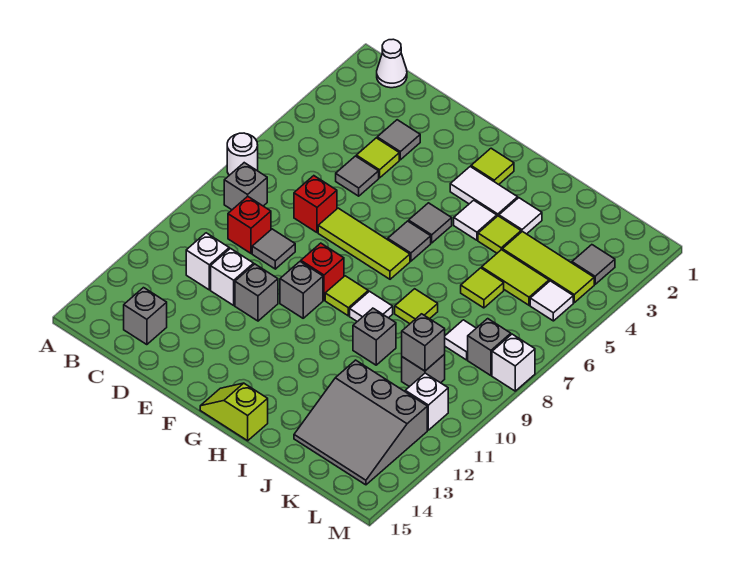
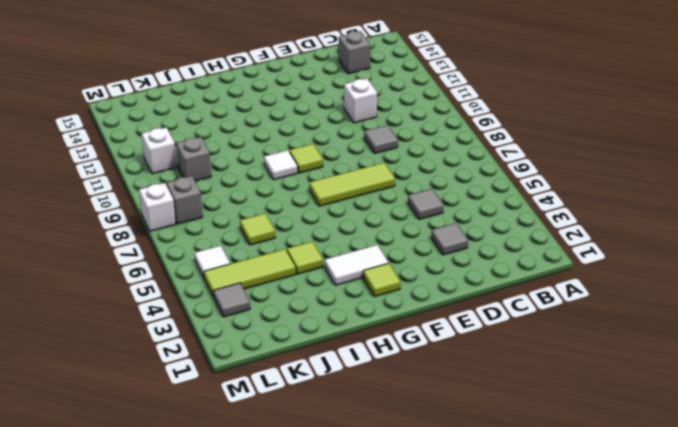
none -> white round brick A7 level 1
none -> white cone B1 level 1
none -> grey brick B8 level 1
none -> red brick C9 level 1

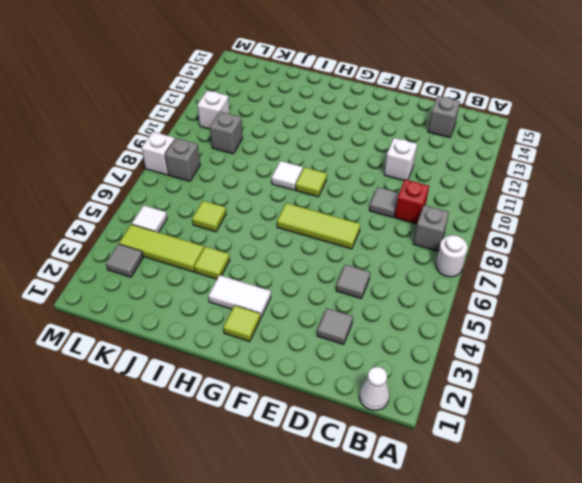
none -> white brick C11 level 1
none -> lime tile D4 level 1
none -> red brick D7 level 1
none -> grey brick E11 level 1

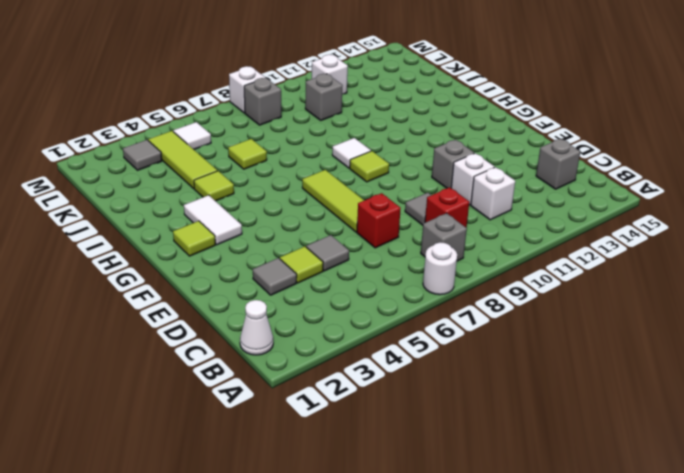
none -> red brick F9 level 1
none -> grey brick F10 level 1
none -> grey tile G5 level 1
none -> grey tile G6 level 1

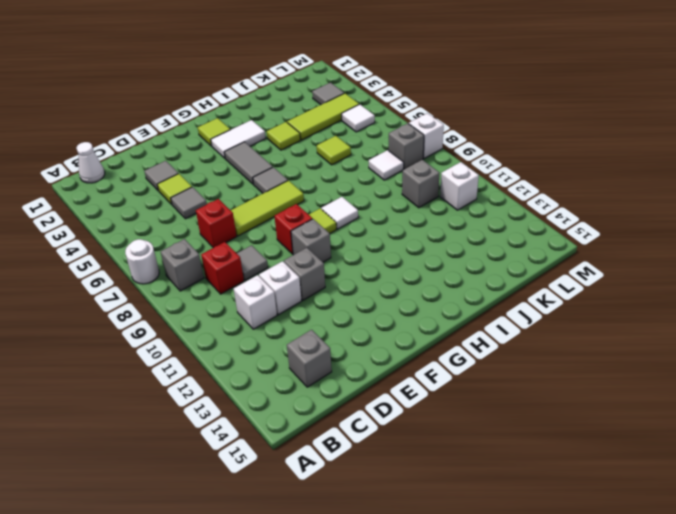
grey tile G4:G5 level 1 -> grey tile G5 level 1
none -> lime slope G15:H15 level 1 top H
none -> white tile H4 level 1
none -> white tile I3 level 1
none -> lime tile I8 level 1

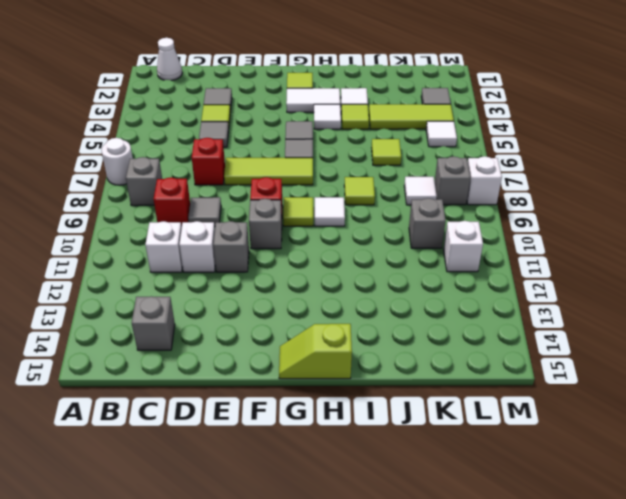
none -> grey brick I10 level 1
none -> lime tile J5:K5 level 1
none -> grey slope J12:L14 level 1 top 12
none -> grey brick K10 level 2

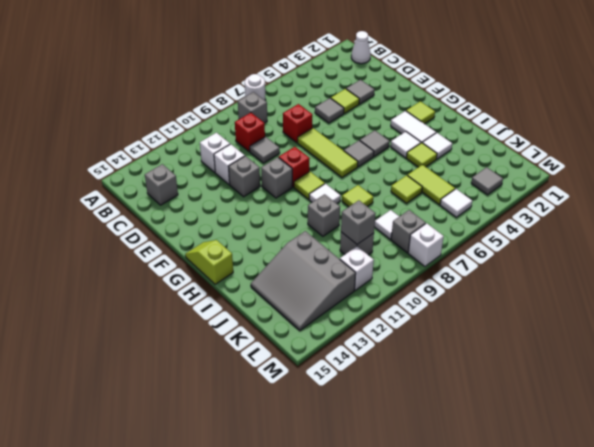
none -> lime tile J4:L4 level 1

